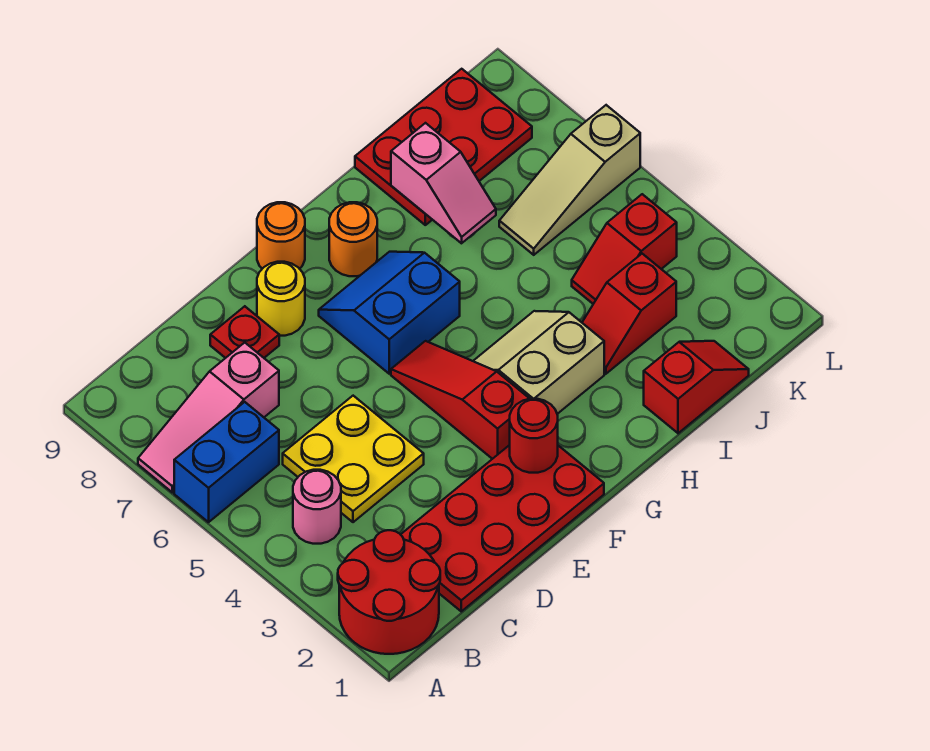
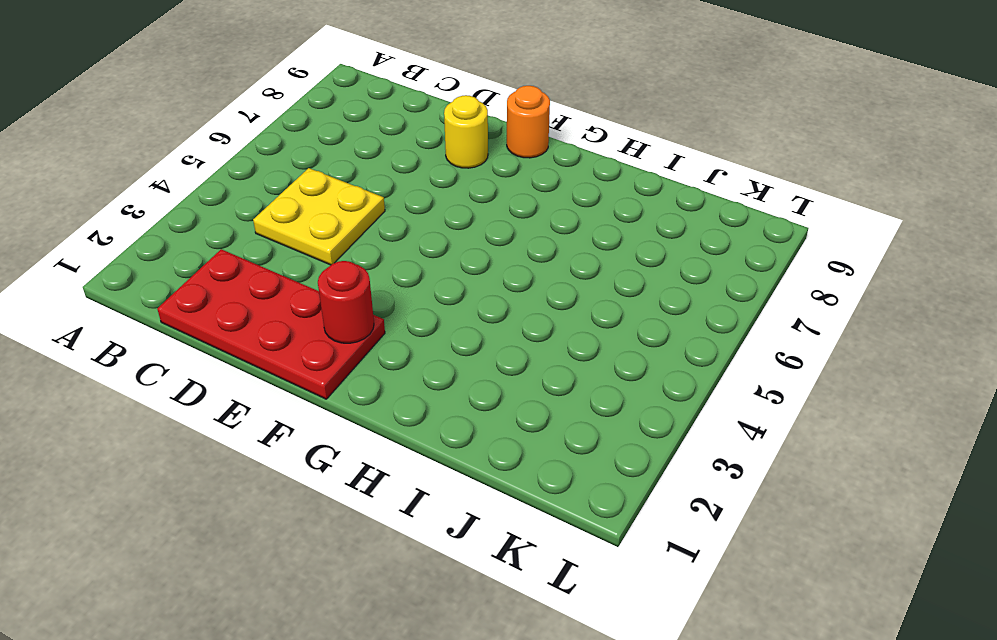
none -> red round brick A1:B2 level 1
none -> blue brick A6:B6 level 1
none -> pink slope A7:C7 level 1 top C

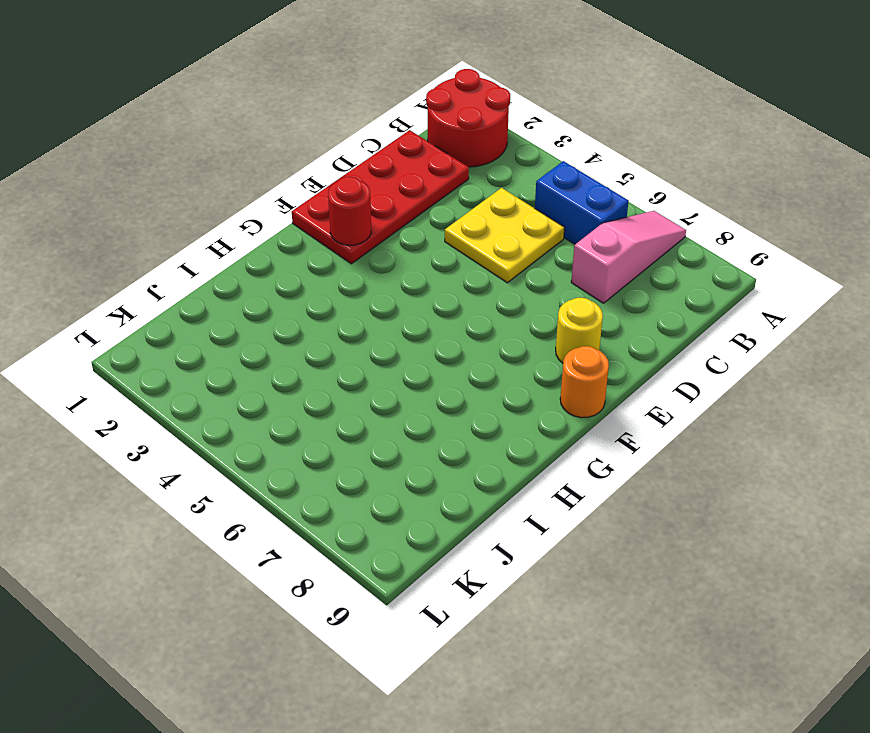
blue brick B5:B6 level 1 -> blue brick A6:B6 level 1
none -> pink round brick B4 level 1
none -> red plate D8 level 1
none -> red slope F3:F5 level 1 top 3

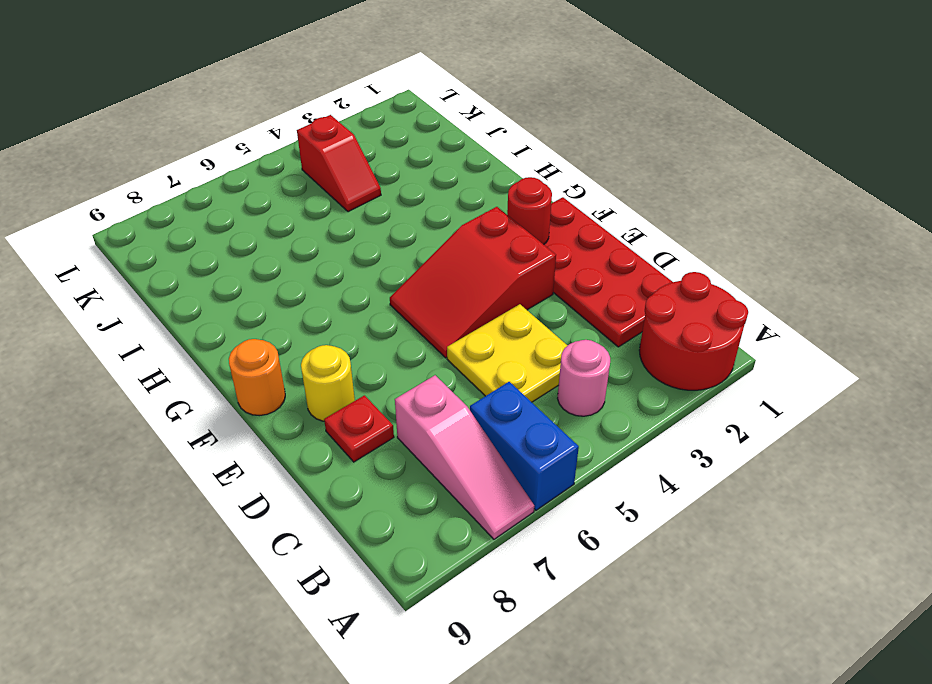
red slope E3:F5 level 1 top 3 -> red slope F3:F5 level 1 top 3
none -> blue slope F6:G7 level 1 top 6
none -> tan slope G3:H4 level 1 top 3
none -> orange round brick G8 level 1

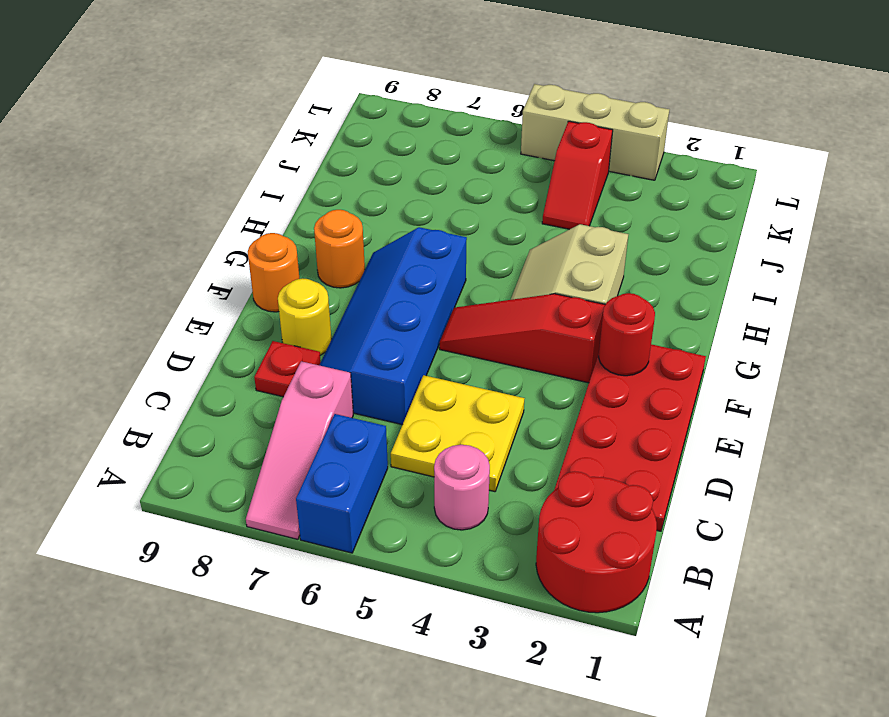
blue slope D6:G7 level 1 top 6 -> blue slope F6:G7 level 1 top 6
tan brick L3:L5 level 1 -> none
none -> red slope I1:J1 level 1 top I
none -> red slope I3:J3 level 1 top J
none -> red plate I8:K9 level 1

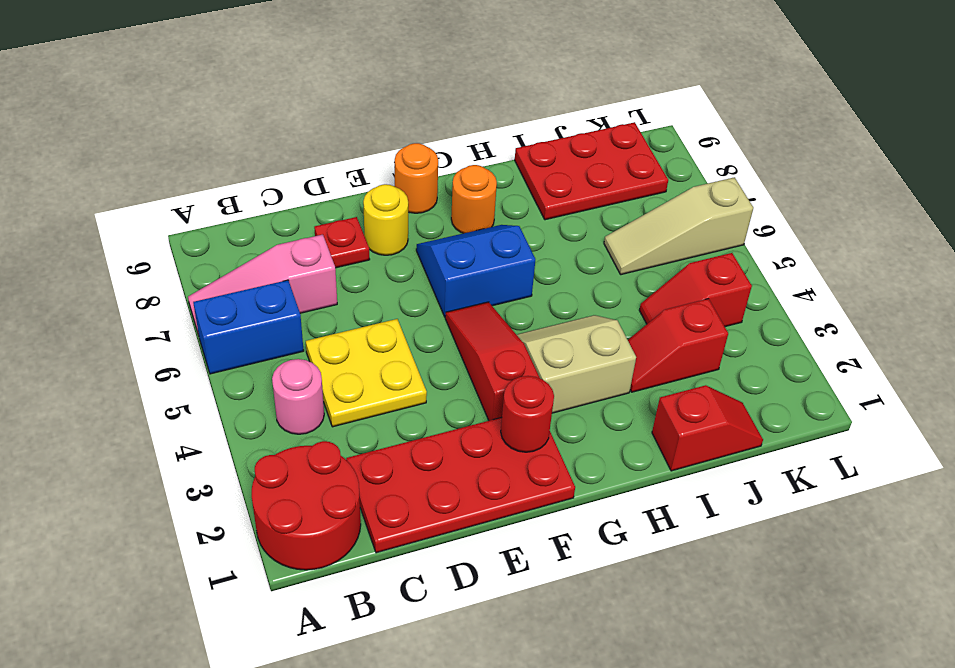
none -> pink slope I7:I8 level 2 top 8

